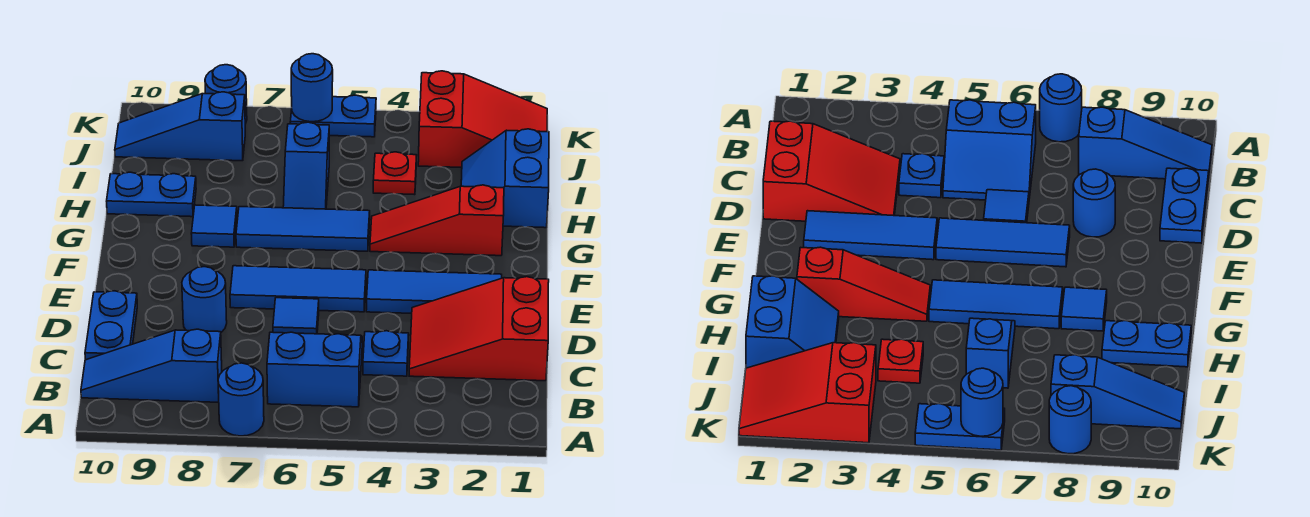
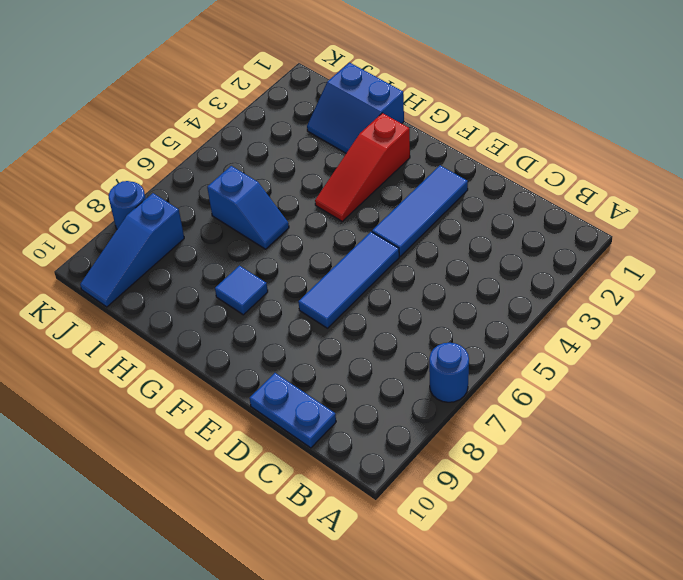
none -> blue slope B5:C6 level 1 top B
none -> blue slope B8:B10 level 1 top 8
none -> red slope C1:D3 level 1 top 1

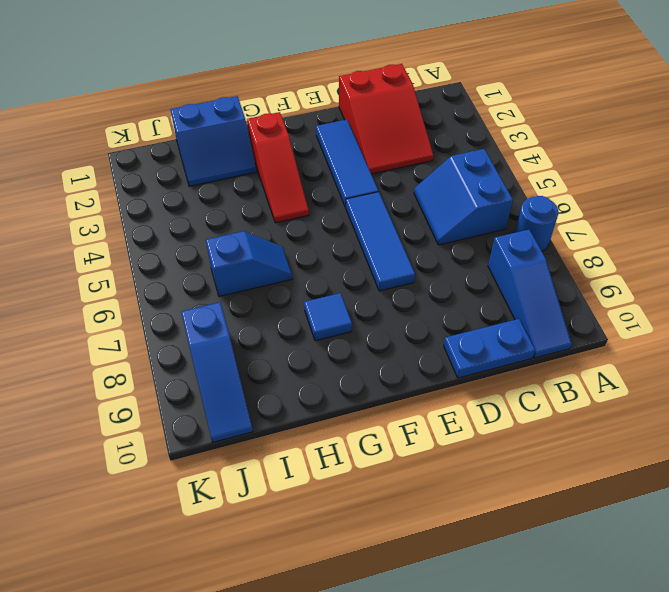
none -> blue plate C4 level 1
none -> blue tile D6 level 1
none -> blue round brick D8 level 1

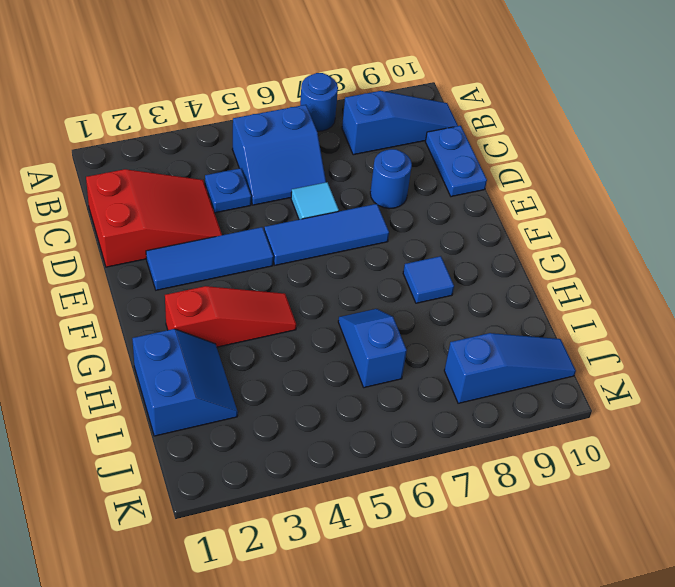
cyan tile D6 level 1 -> blue tile D6 level 1
none -> blue tile G5:G7 level 1
none -> blue plate H9:H10 level 1
none -> red plate I4 level 1

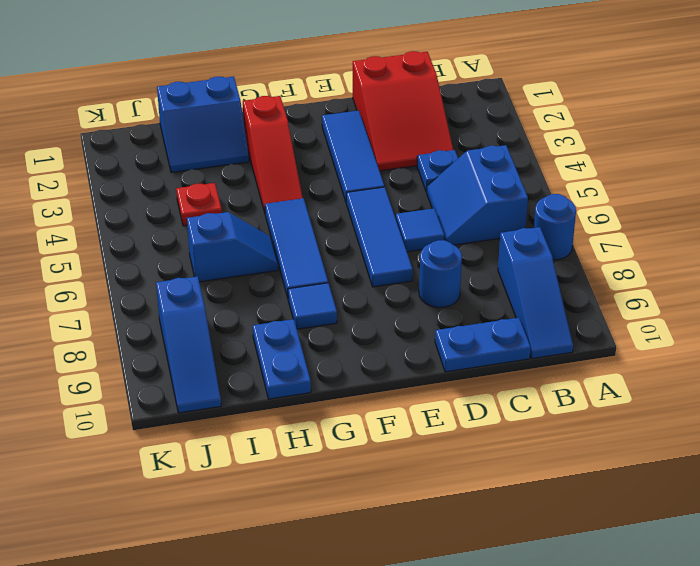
none -> red slope J1:K3 level 1 top 3
none -> blue plate K5:K6 level 1
none -> blue round brick K8 level 1

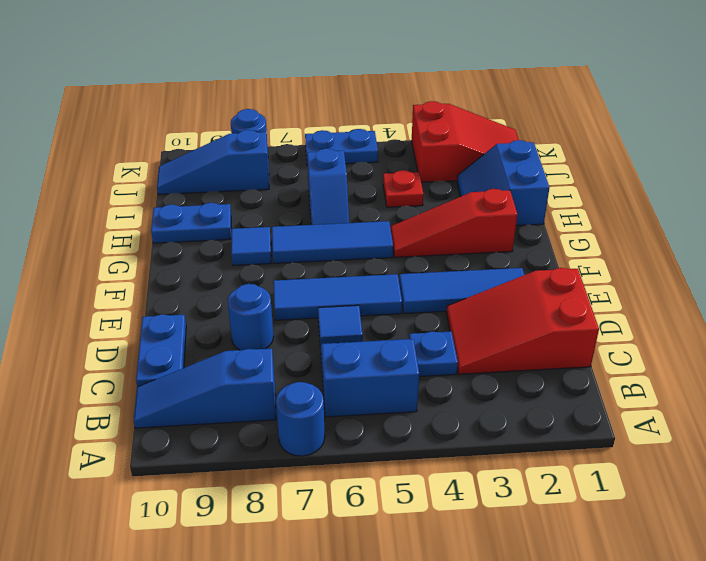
none -> blue round brick K6 level 2

